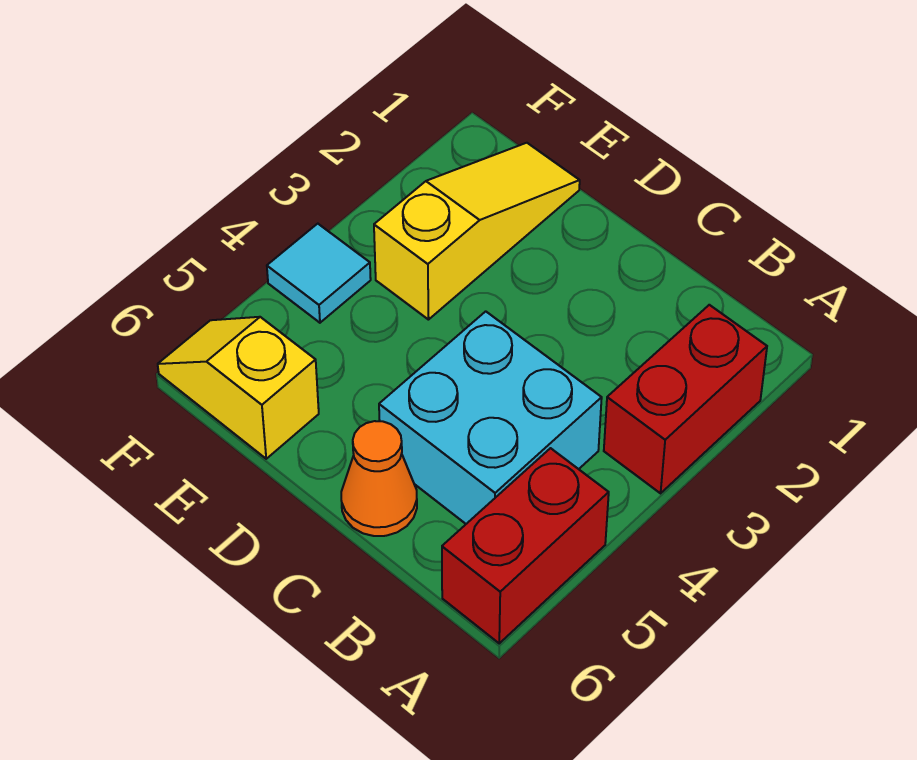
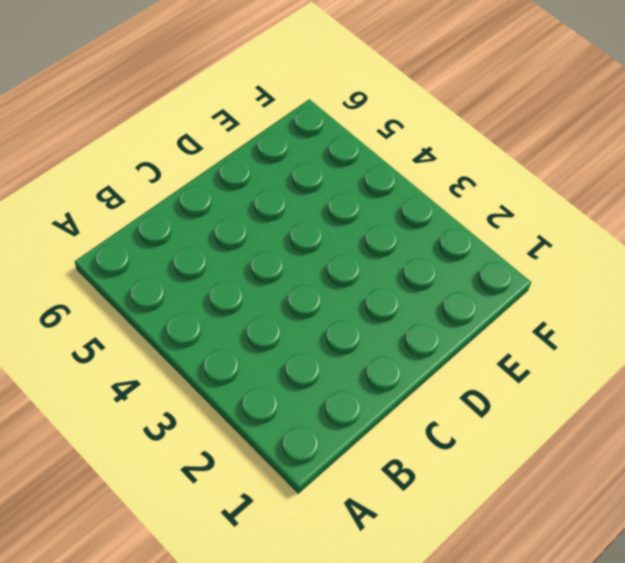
none -> red brick A2:A3 level 1
none -> red brick A5:A6 level 1

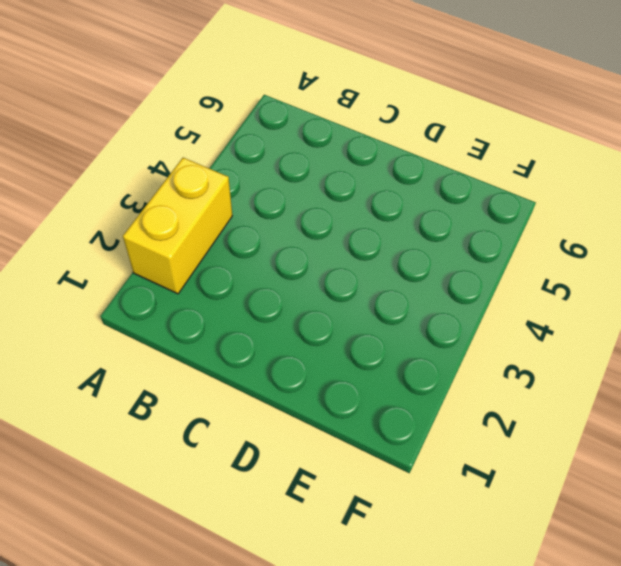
yellow brick A2:A3 level 1 -> red brick A2:A3 level 1
none -> red brick A5:A6 level 1
none -> cyan brick B4:C5 level 1

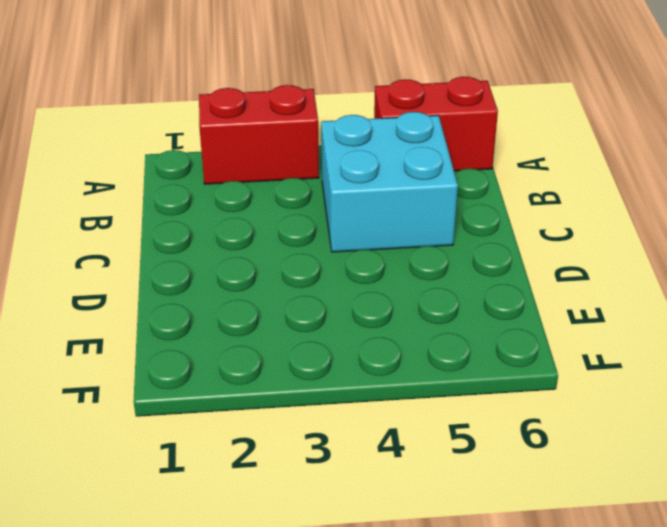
none -> orange cone C6 level 1
none -> yellow slope E1:E3 level 1 top 3

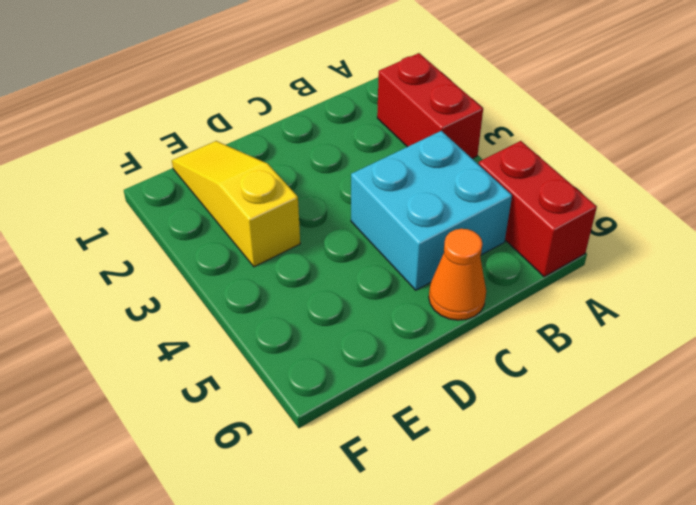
none -> yellow slope E6:F6 level 1 top E
none -> cyan tile F4 level 1

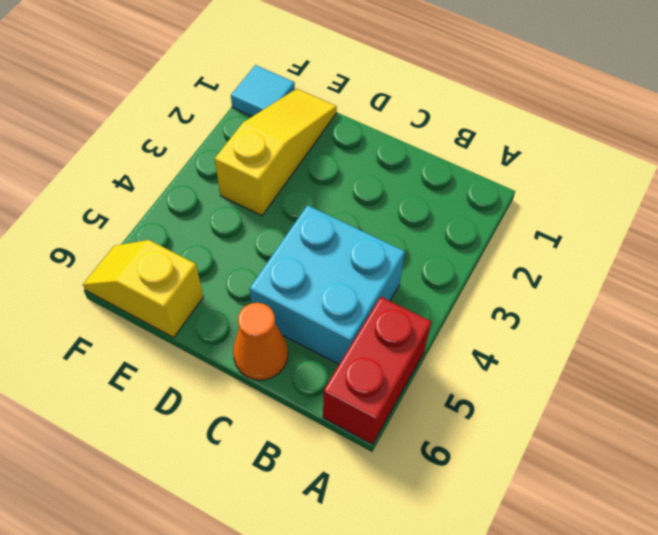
cyan tile F1 level 1 -> cyan tile F4 level 1
none -> red brick A2:A3 level 1

